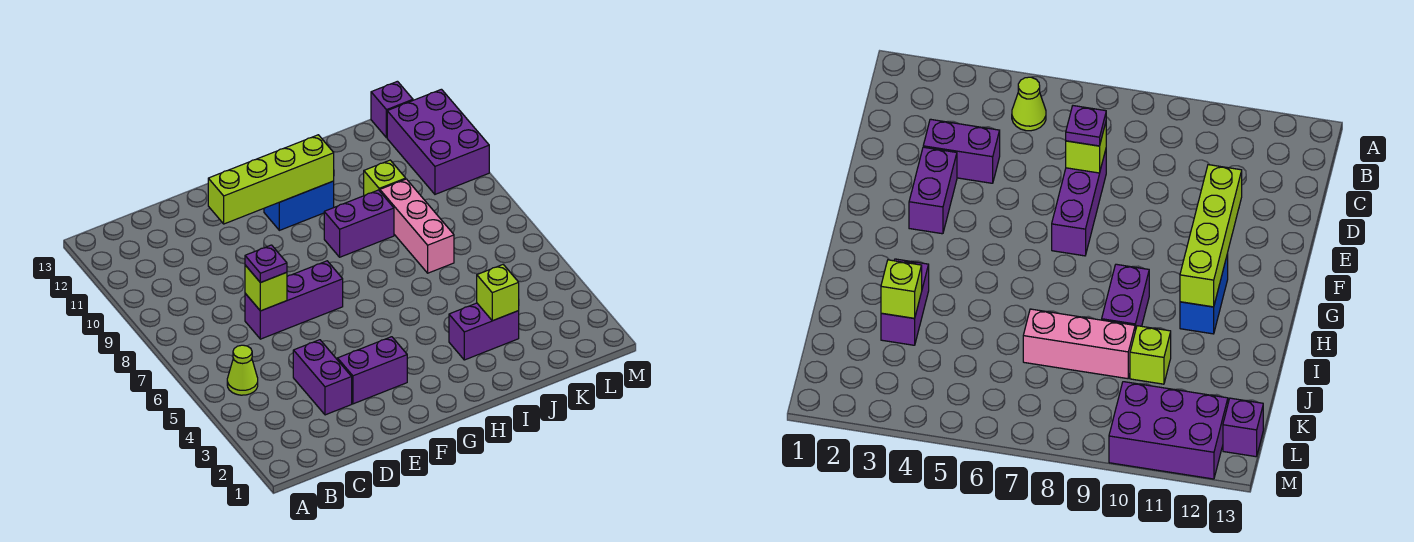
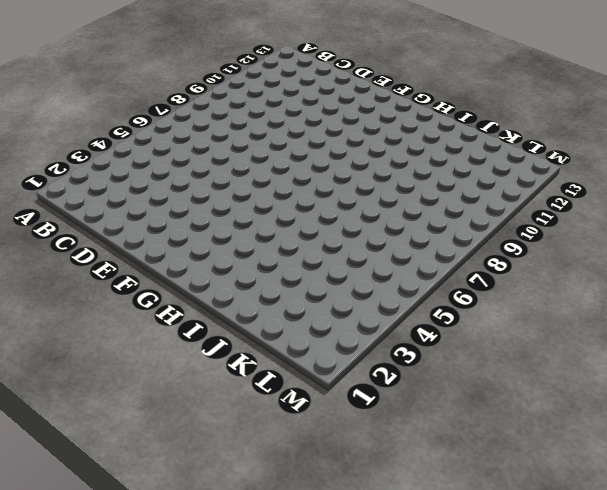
none -> lime cone B5 level 1
none -> purple brick D3:D4 level 1
none -> purple brick D7:F7 level 1

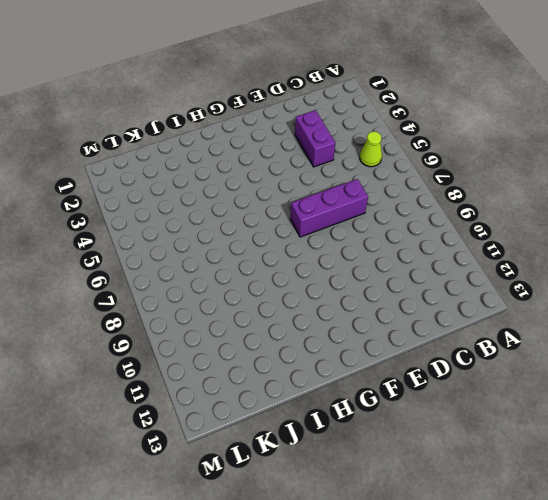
none -> purple brick E3:F3 level 1
none -> blue brick G11:H11 level 1
none -> purple brick H9:I9 level 1

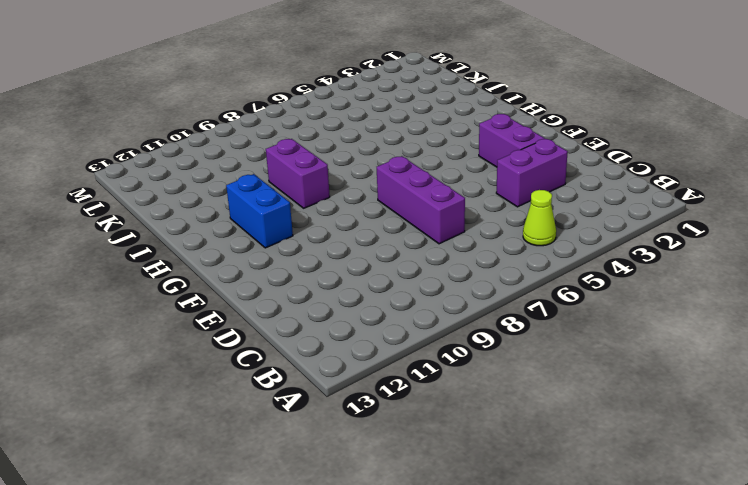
none -> purple brick I3:J3 level 1
none -> pink brick J7:J9 level 1
none -> lime brick J10 level 1

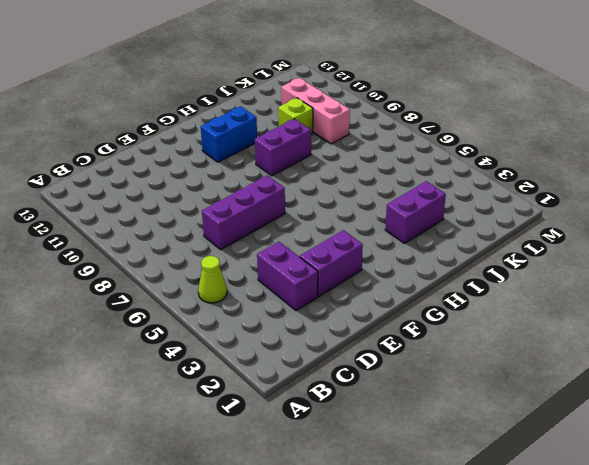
pink brick K9:K11 level 1 -> pink brick J7:J9 level 1
none -> purple brick L10:M12 level 1
none -> purple brick L13 level 1
none -> lime brick D7 level 2

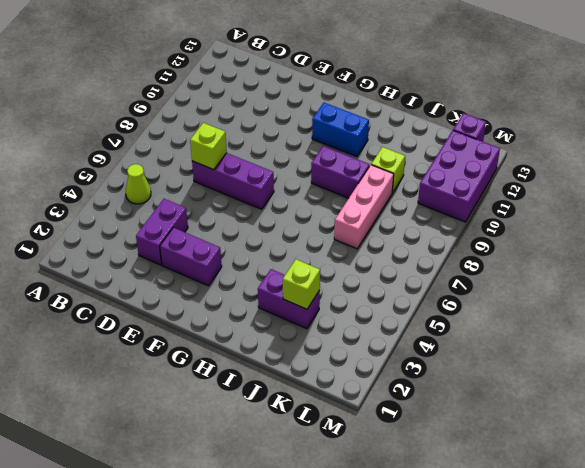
none -> lime brick E11:H11 level 2
none -> purple plate D7 level 3

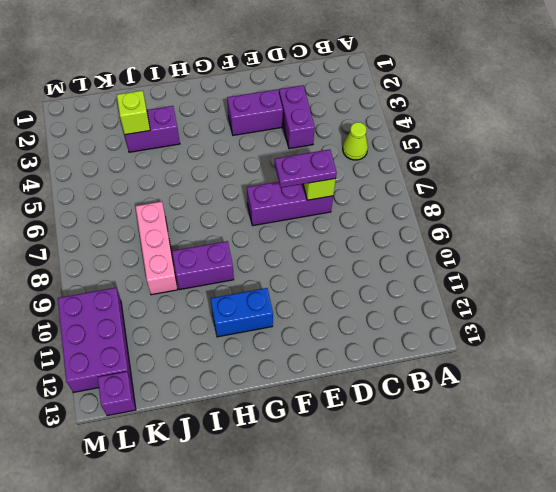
purple plate D7:E7 level 3 -> purple plate D7 level 3
none -> lime brick J10 level 1
none -> lime brick E11:H11 level 2

